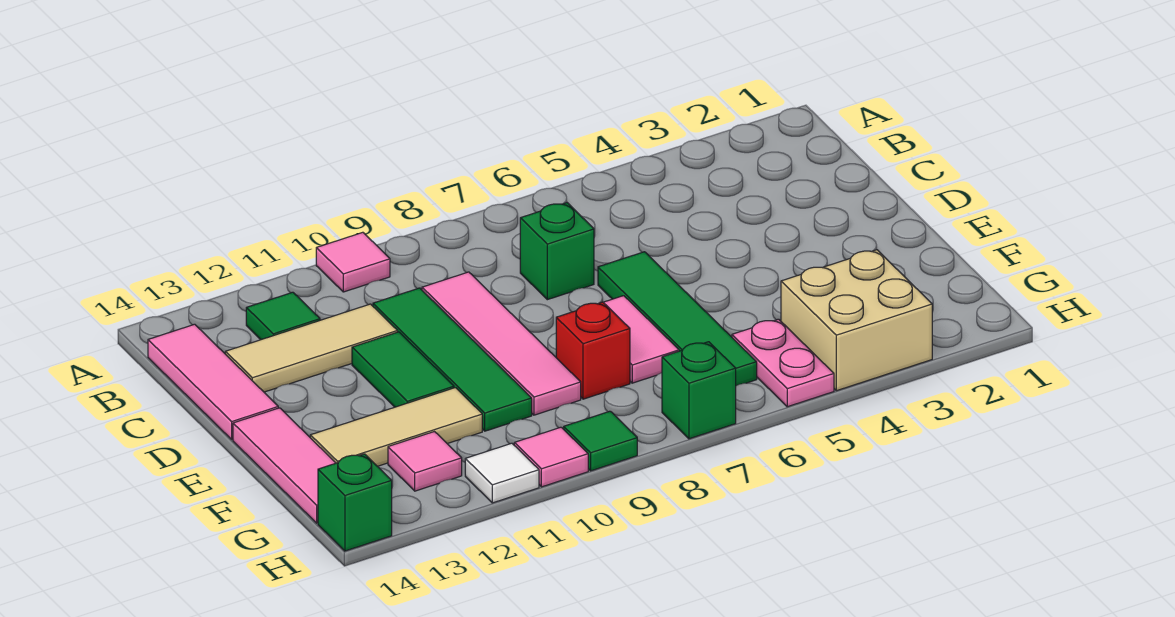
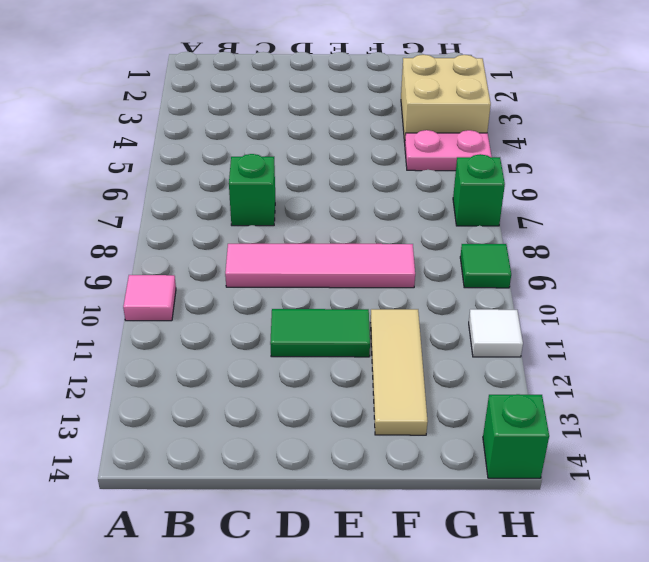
none -> green tile B12 level 1
none -> pink tile B14:D14 level 1
none -> green tile C10:F10 level 1

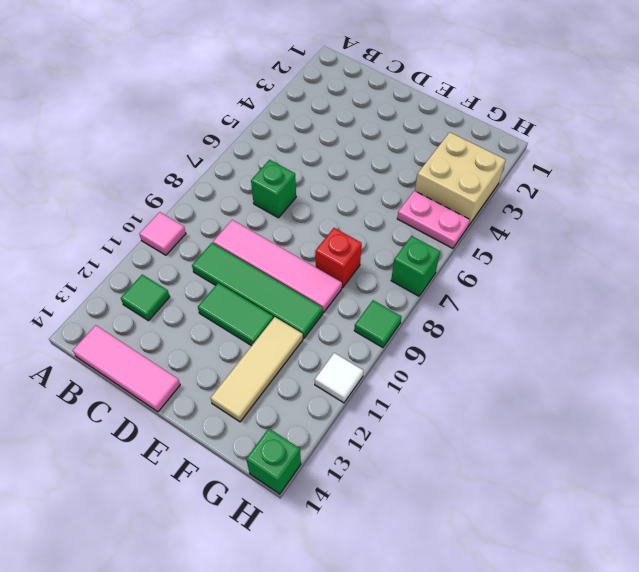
none -> tan tile C11:C13 level 1
none -> green tile D6:G6 level 1
none -> pink tile E7:F7 level 1

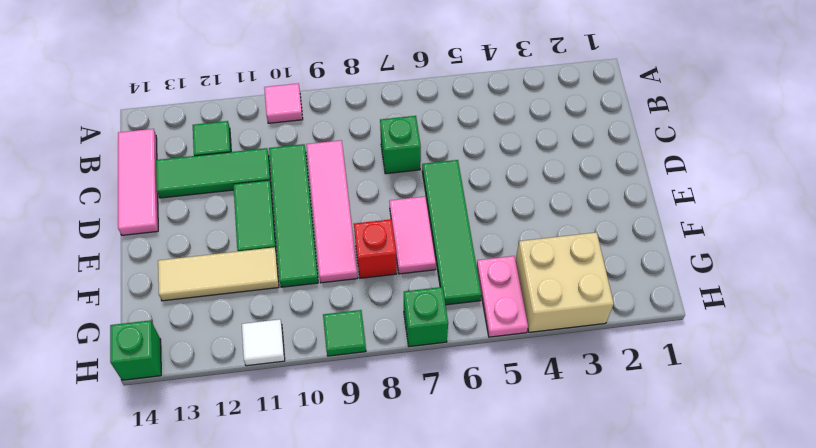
green tile C11:C13 level 1 -> tan tile C11:C13 level 1
none -> pink tile E14:G14 level 1
none -> pink tile G12 level 1
none -> pink tile H10 level 1

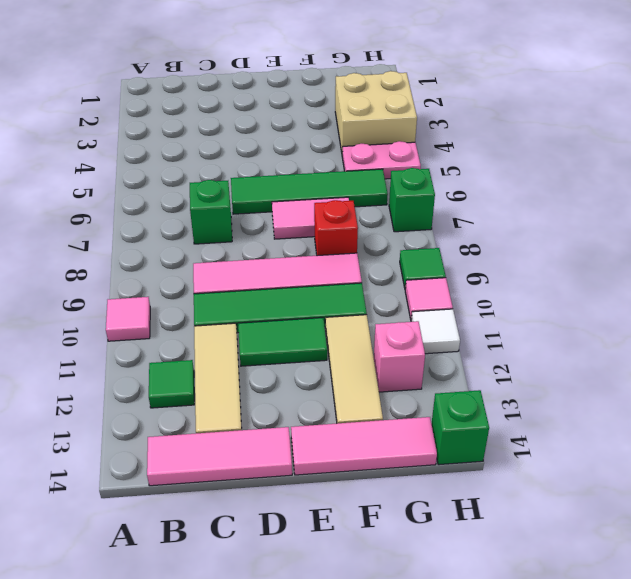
pink brick G12 level 1 -> pink tile G12 level 1

